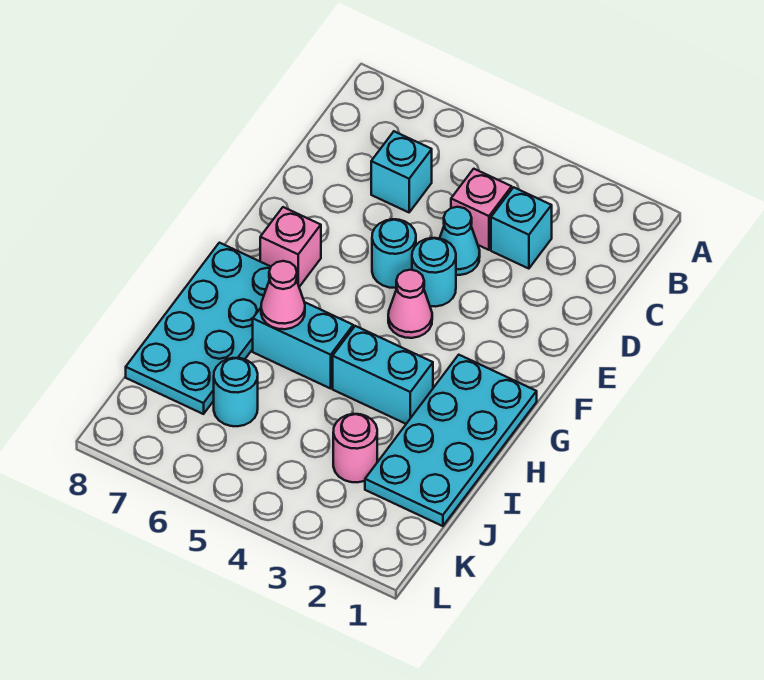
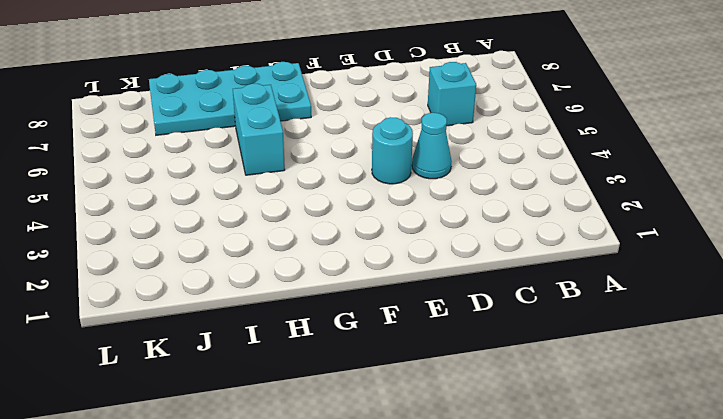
none -> cyan brick C3 level 1
none -> pink brick C4 level 1
none -> cyan round brick E5 level 1

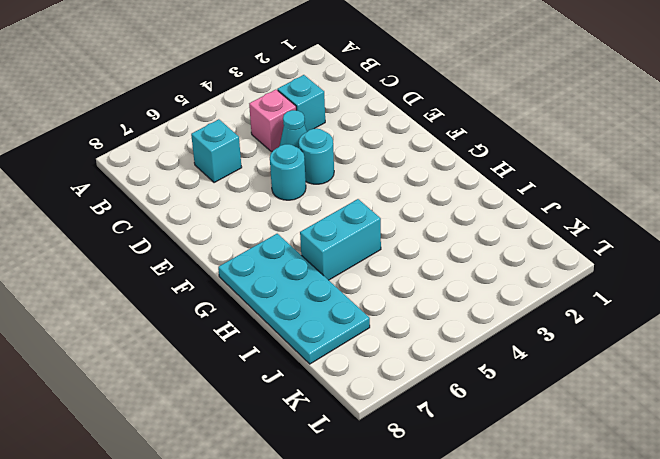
none -> pink cone F4 level 1
none -> pink brick F7 level 1
none -> cyan plate G1:J2 level 1

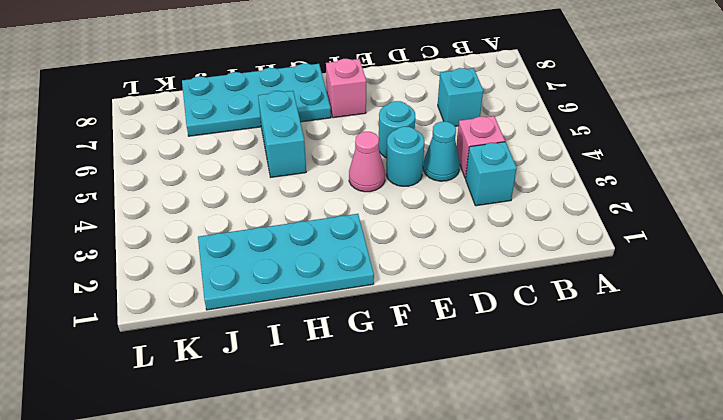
none -> cyan brick H3:H4 level 1
none -> pink round brick J3 level 1
none -> cyan round brick J6 level 1

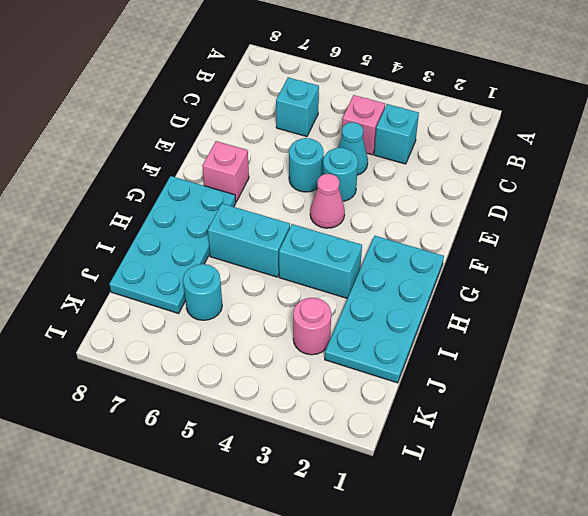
none -> pink cone H6 level 2

